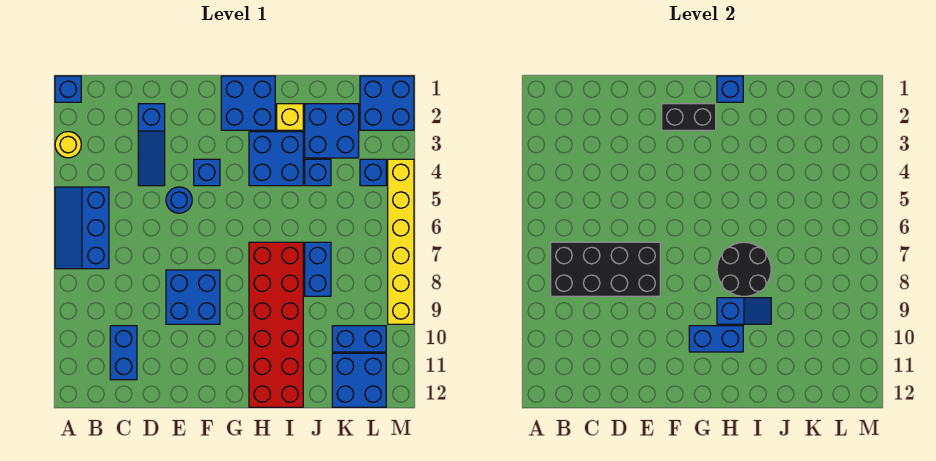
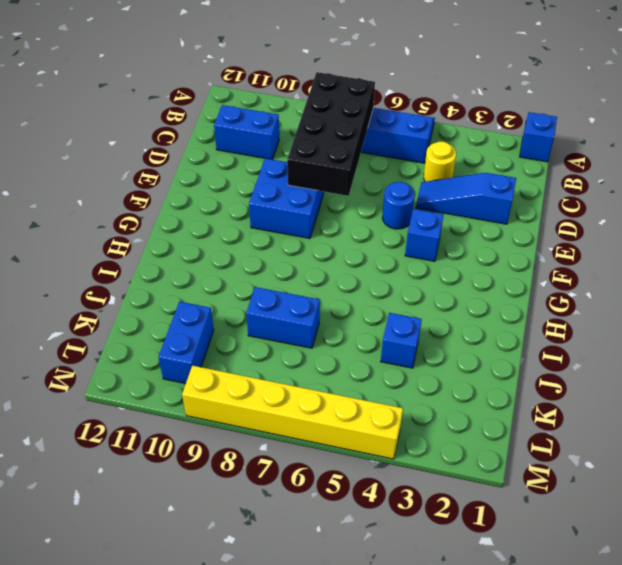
yellow round brick C4 level 1 -> yellow round brick A3 level 1
none -> blue brick G1:H2 level 1
none -> blue brick H3:I4 level 1
none -> red brick H7:I12 level 1

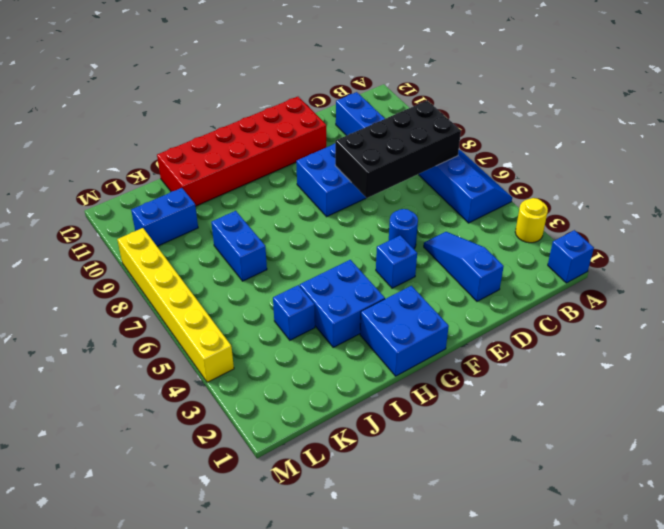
red brick E11:J12 level 1 -> red brick H7:I12 level 1
none -> yellow brick I2 level 1
none -> blue brick J2:K3 level 1
none -> blue brick K11:L12 level 1

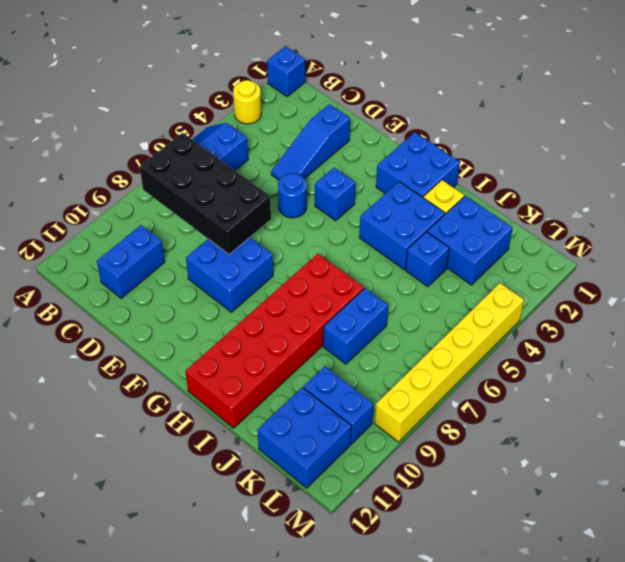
none -> blue brick L1:M2 level 1
none -> blue brick L4 level 1
none -> black brick F2:G2 level 2

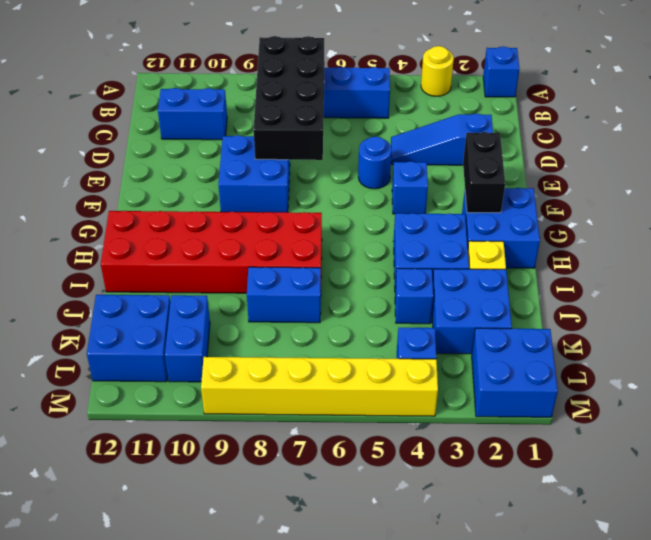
none -> blue brick G10:H10 level 2
none -> blue brick H1 level 2
none -> black round brick H7:I8 level 2

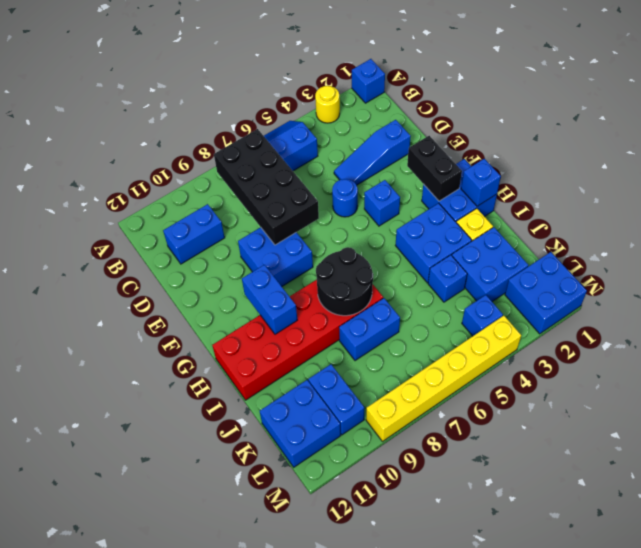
none -> blue slope H9:I9 level 2 top H

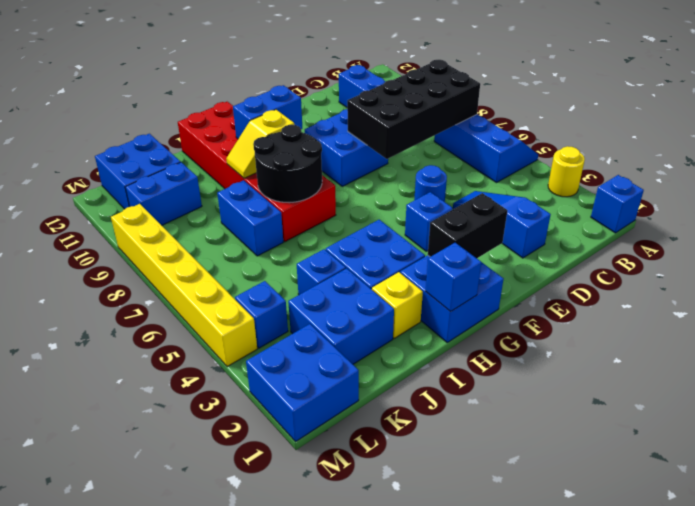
yellow slope H9:I9 level 2 top H -> blue slope H9:I9 level 2 top H

